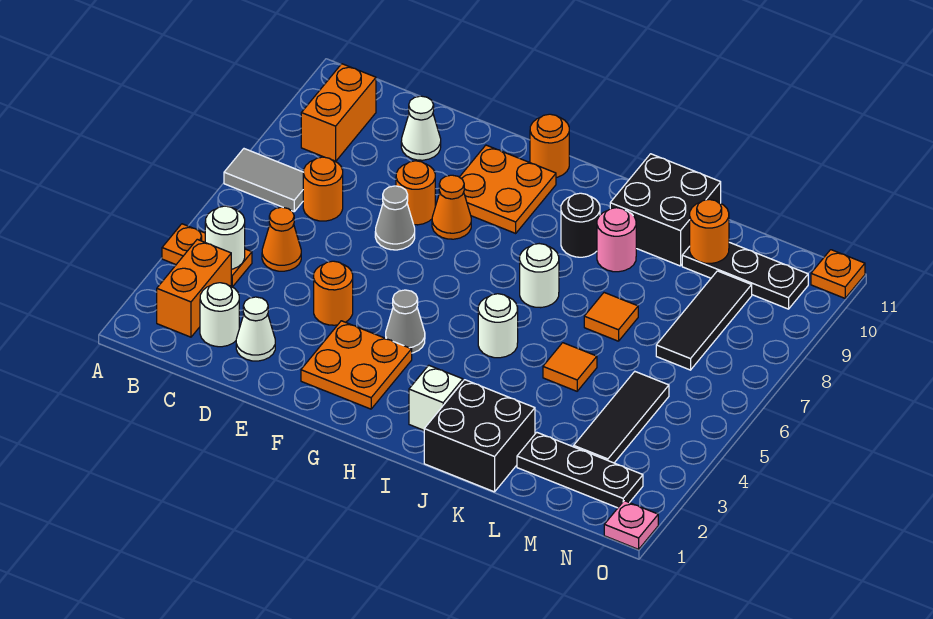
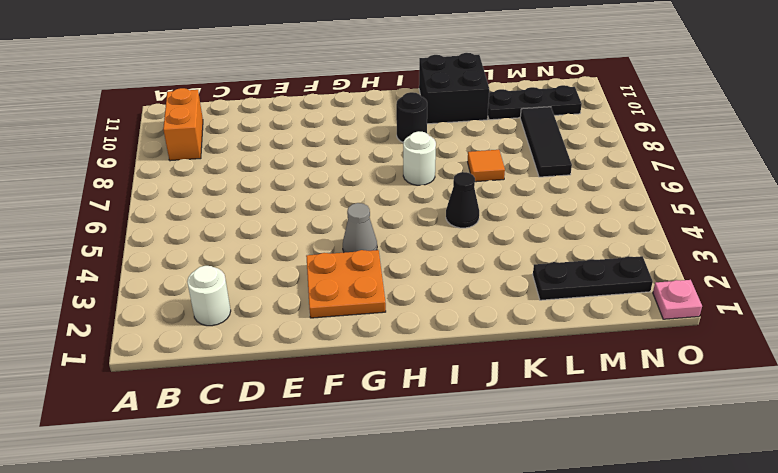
black cone J5 level 1 -> none
none -> orange plate A4:B4 level 1
none -> grey tile A7:B7 level 1
none -> orange brick B2:B3 level 1
none -> orange cone C5 level 1

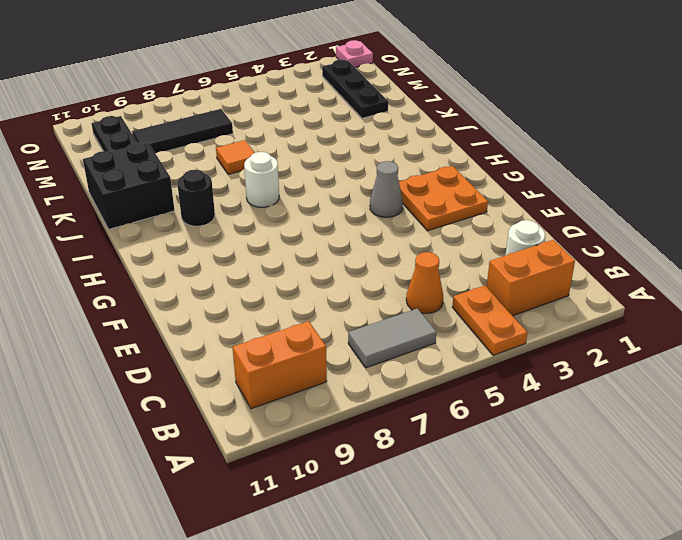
grey tile B6:B7 level 1 -> grey tile A7:B7 level 1
none -> orange round brick C7 level 1
none -> white cone D2 level 1
none -> white cone D10 level 1
none -> orange round brick E4 level 1

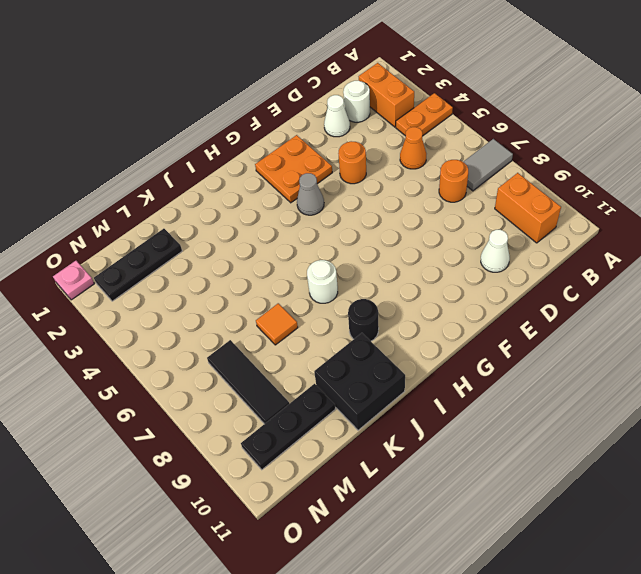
none -> grey cone E7 level 1
none -> orange round brick E8 level 1
none -> orange cone F8 level 1
none -> orange plate F9:G10 level 1

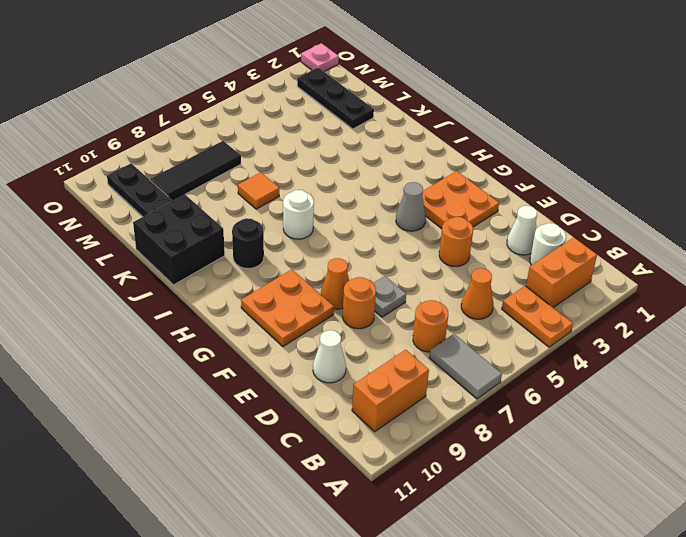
grey plate E7 level 1 -> grey cone E7 level 1
none -> orange round brick G11 level 1
none -> white brick I2 level 1
none -> white round brick I5 level 1
none -> black brick J1:K2 level 1

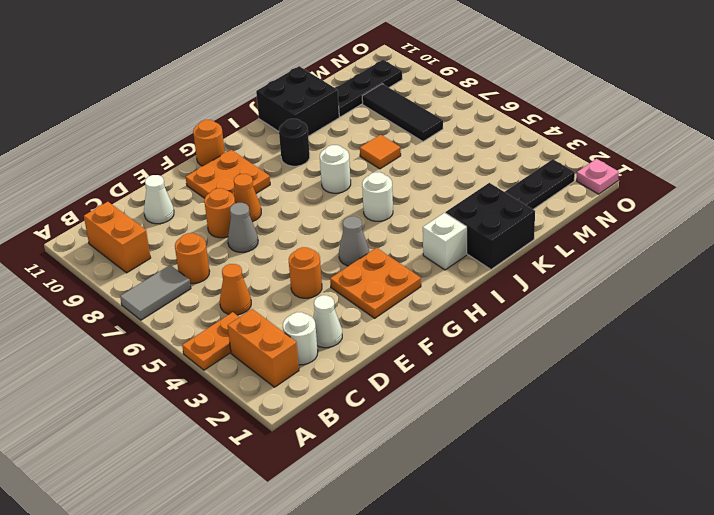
none -> pink round brick J9 level 1
none -> orange tile K5 level 1
none -> black tile M3:M5 level 1
none -> orange plate O11 level 1

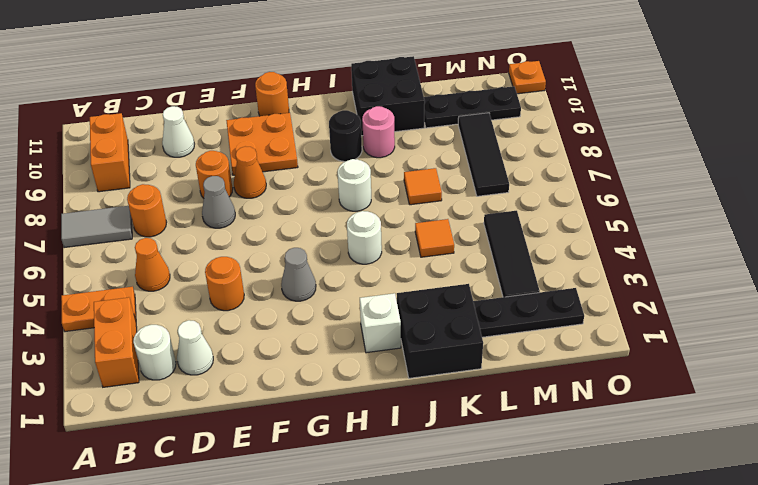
none -> orange plate F2:G3 level 1
none -> pink plate O1 level 1
none -> white round brick B4 level 2
none -> orange round brick L10 level 2

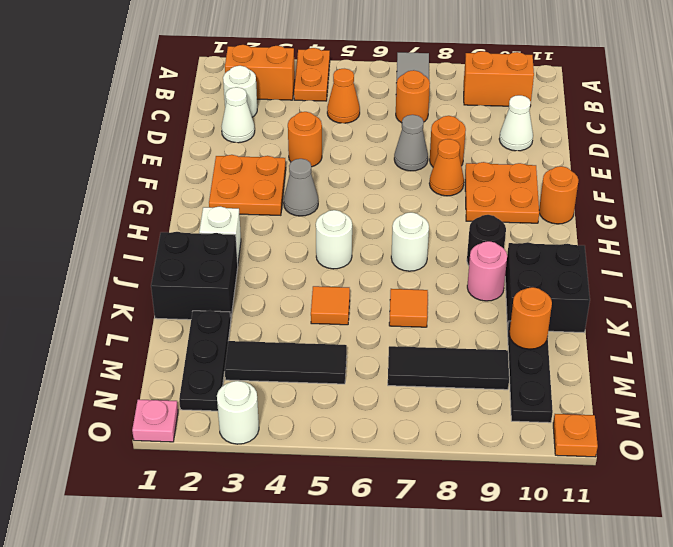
white round brick O3 level 1 -> white round brick B4 level 2

